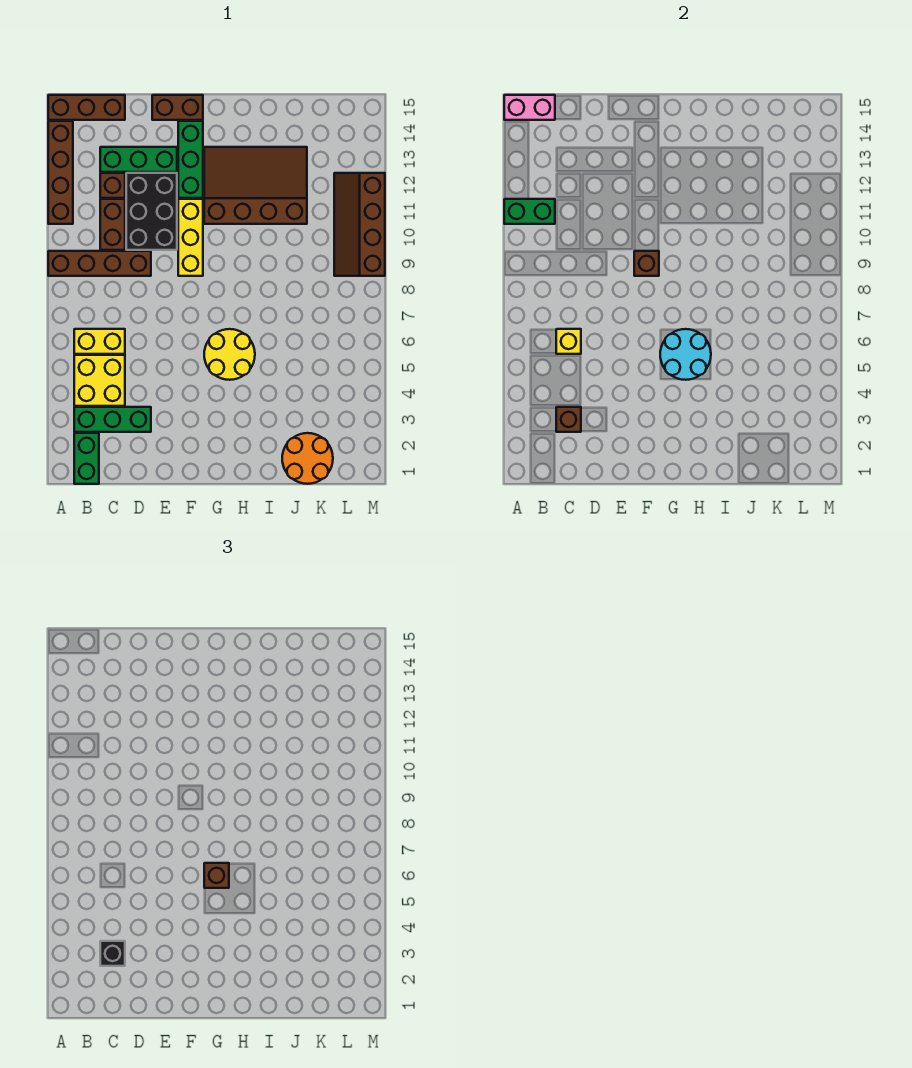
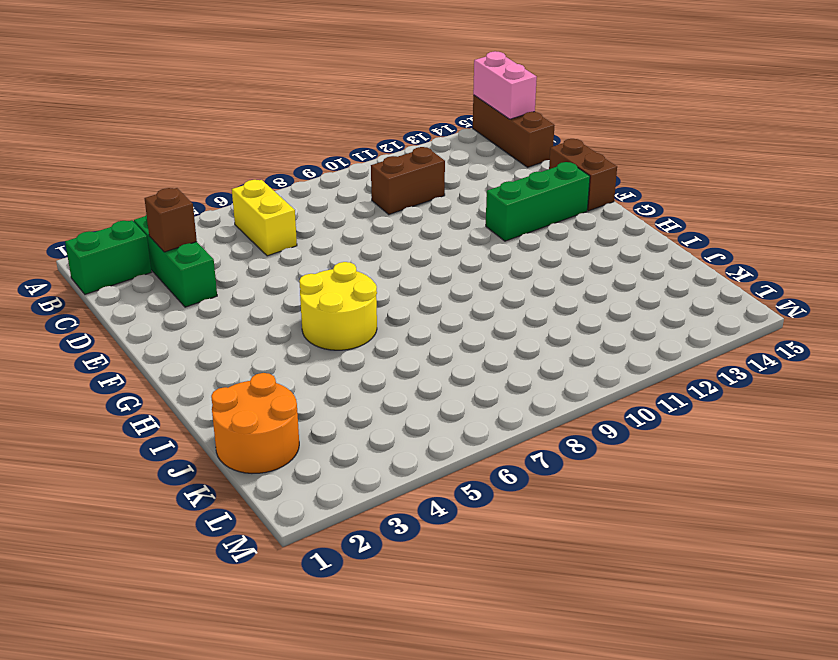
none -> brown brick A9:D9 level 1
none -> brown brick A11:A14 level 1
none -> yellow brick B4:C5 level 1

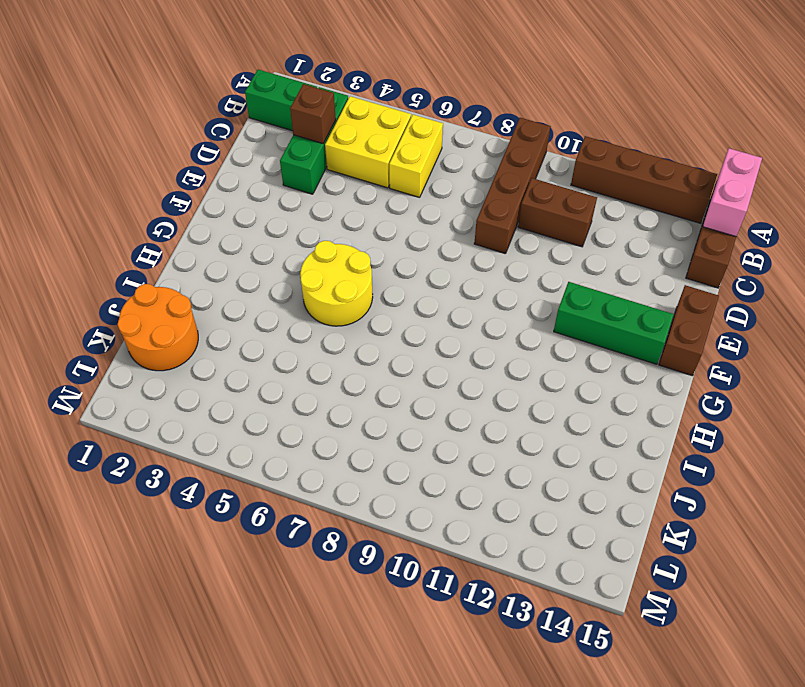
none -> brown brick C12 level 1
none -> green brick C13:E13 level 1
none -> black brick D10:E12 level 1

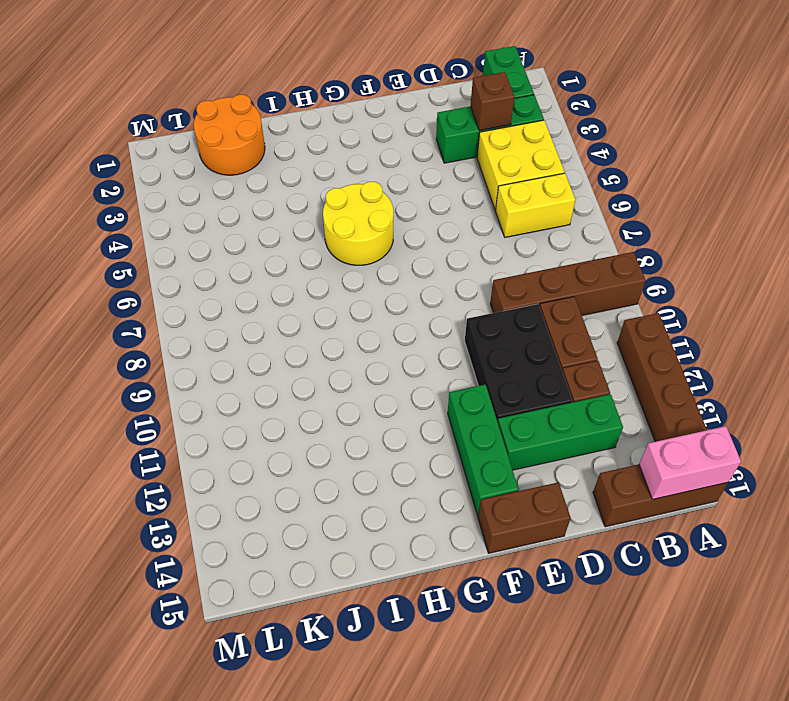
none -> yellow brick F9:F11 level 1
none -> brown slope G11:J13 level 1 top 11
none -> brown slope L9:M12 level 1 top M

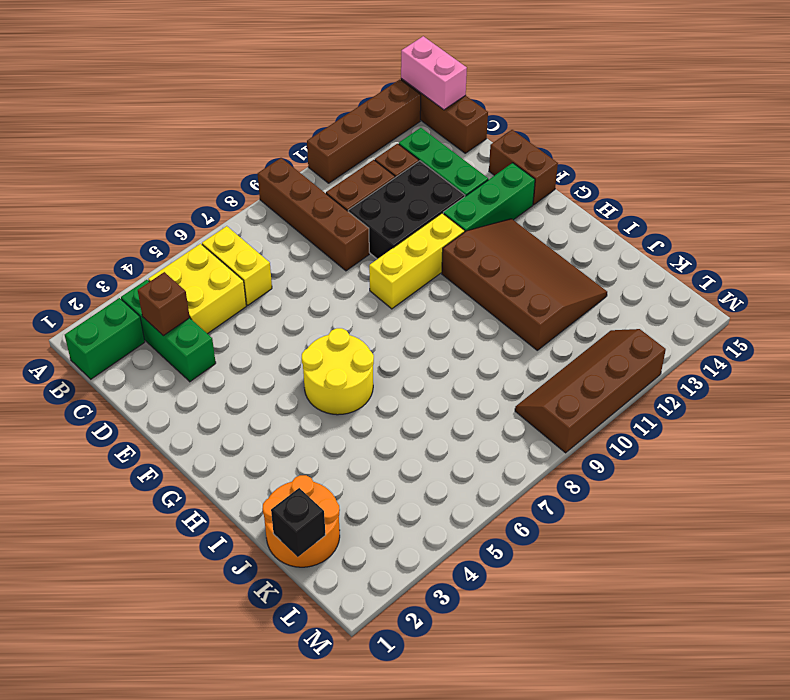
black brick K1 level 2 -> black brick C3 level 3
none -> green brick A11:B11 level 2
none -> yellow brick C6 level 2
none -> brown brick F9 level 2

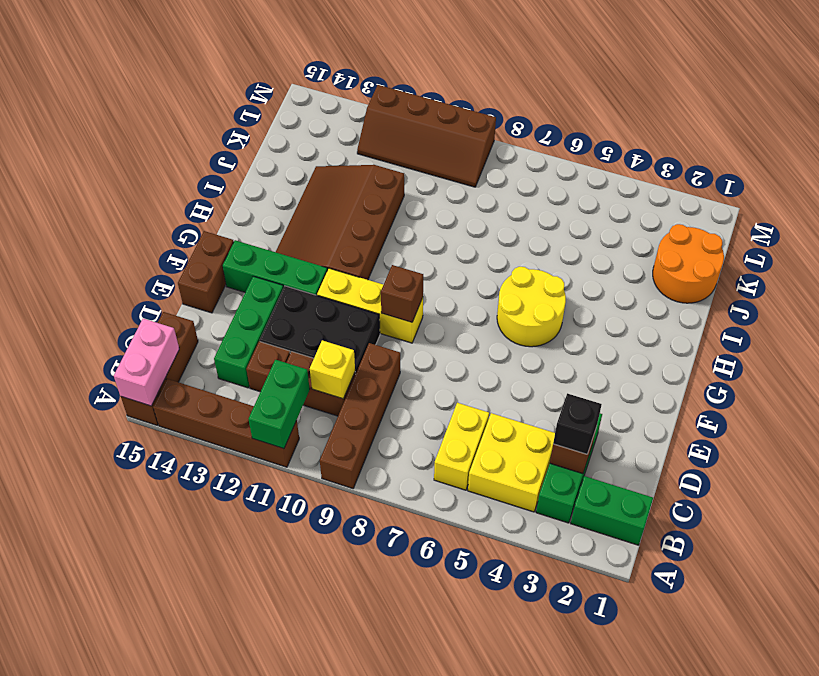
yellow brick C10 level 2 -> yellow brick C6 level 2
none -> cyan round brick G5:H6 level 2
none -> brown brick G6 level 3

